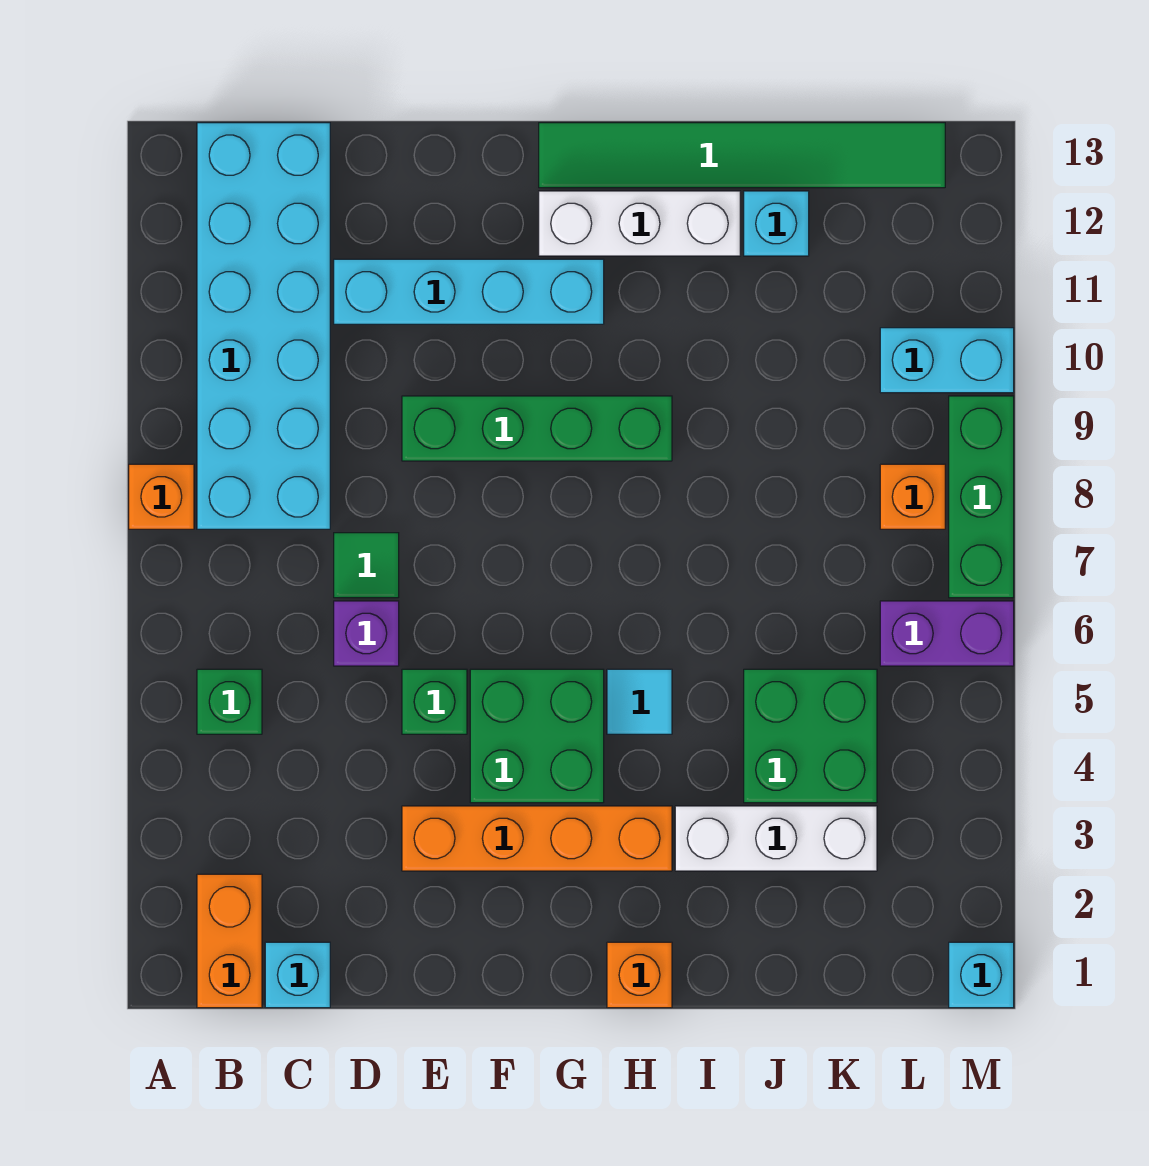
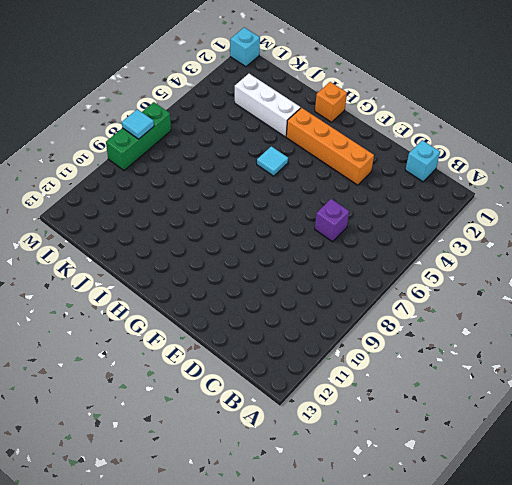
cyan tile M8 level 2 -> none
none -> orange brick A8 level 1
none -> orange brick B1:B2 level 1
none -> green brick B5 level 1

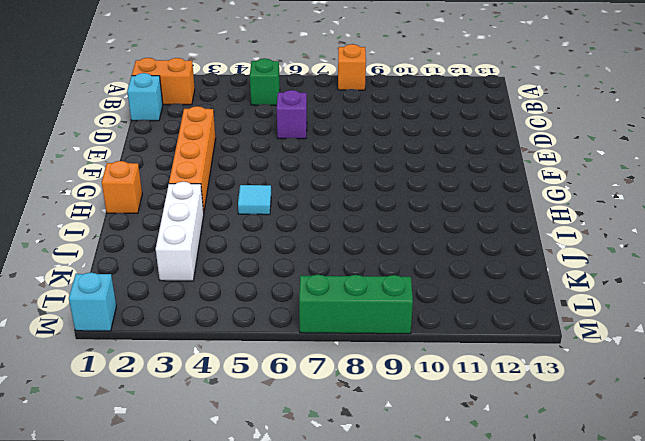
none -> cyan brick B8:C13 level 1
none -> green tile D7 level 1
none -> cyan brick D11:G11 level 1

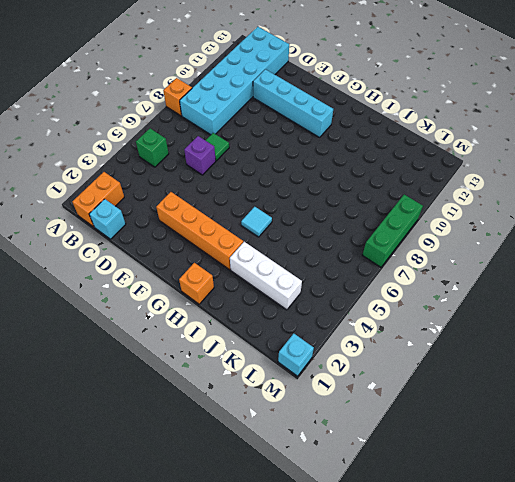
none -> green brick E5 level 1
none -> green brick E9:H9 level 1
none -> green brick F4:G5 level 1

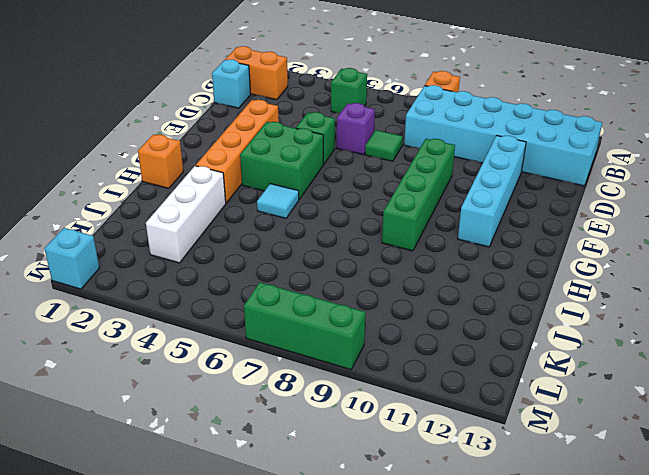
none -> white brick G12:I12 level 1
none -> green tile G13:L13 level 1
none -> green brick J4:K5 level 1

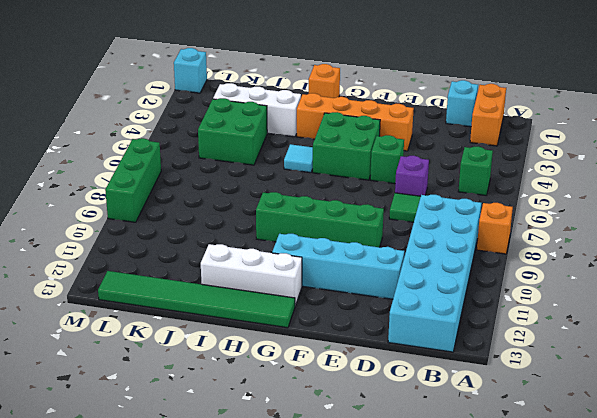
none -> cyan brick J12 level 1
none -> purple brick L6:M6 level 1
none -> orange brick L8 level 1

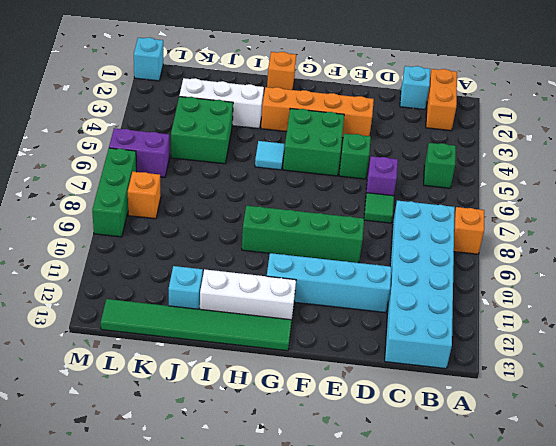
none -> cyan brick L10:M10 level 1

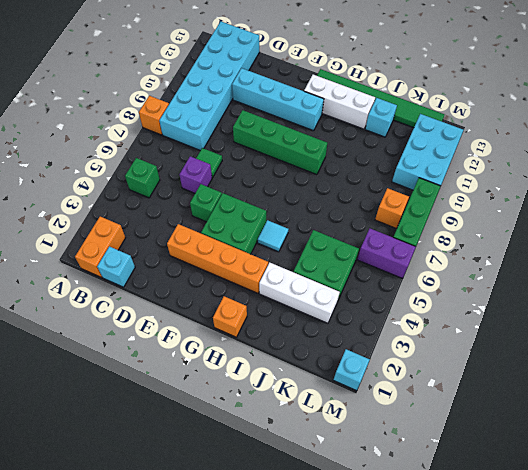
cyan brick L10:M12 level 1 -> cyan brick L10:M10 level 1

